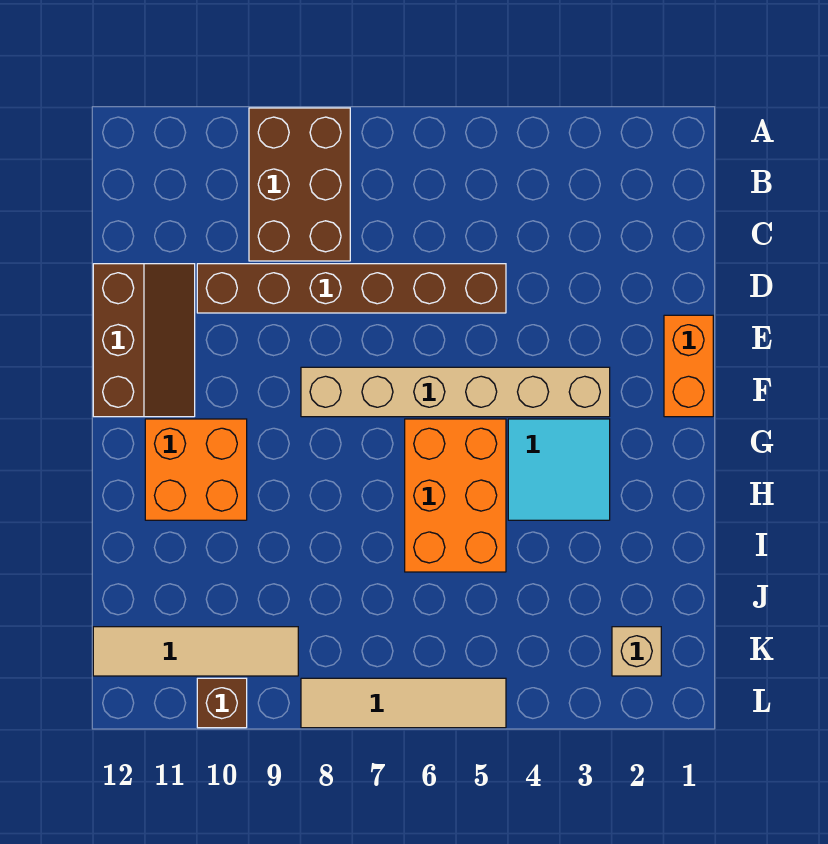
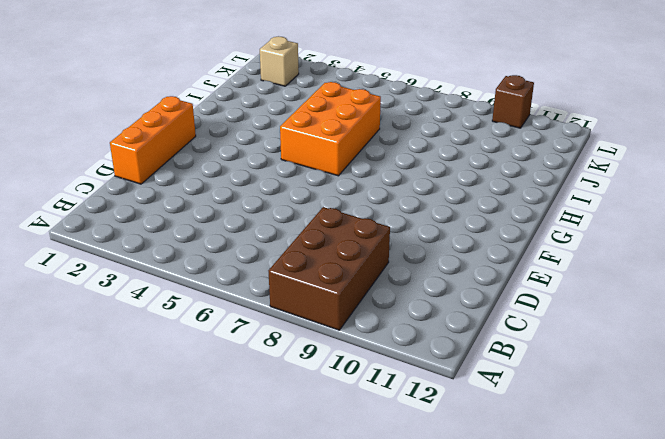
orange brick D1:F1 level 1 -> orange brick E1:F1 level 1
none -> brown brick D5:D10 level 1
none -> brown slope D11:F12 level 1 top 12
none -> tan brick F3:F8 level 1

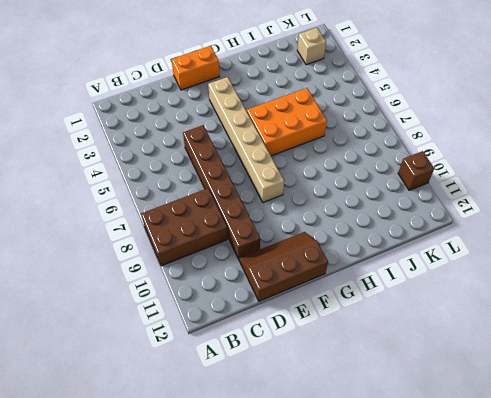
none -> cyan tile G3:H4 level 1
none -> orange brick G10:H11 level 1
none -> tan tile K9:K12 level 1

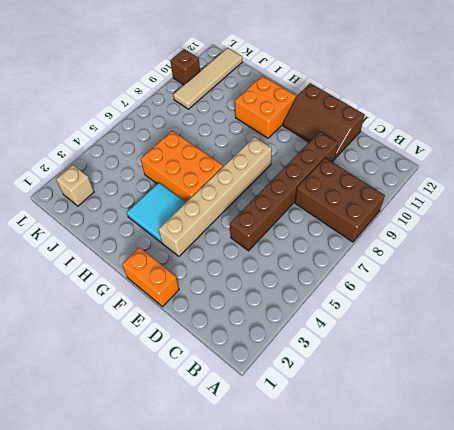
none -> tan tile L5:L8 level 1

